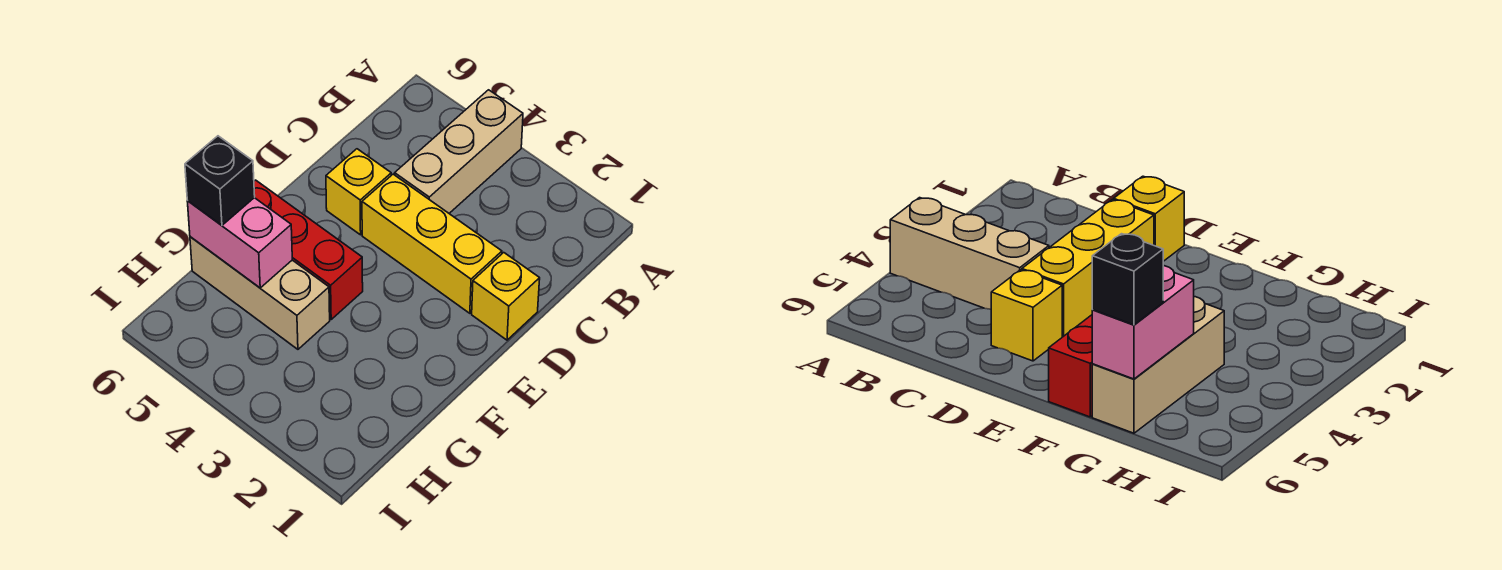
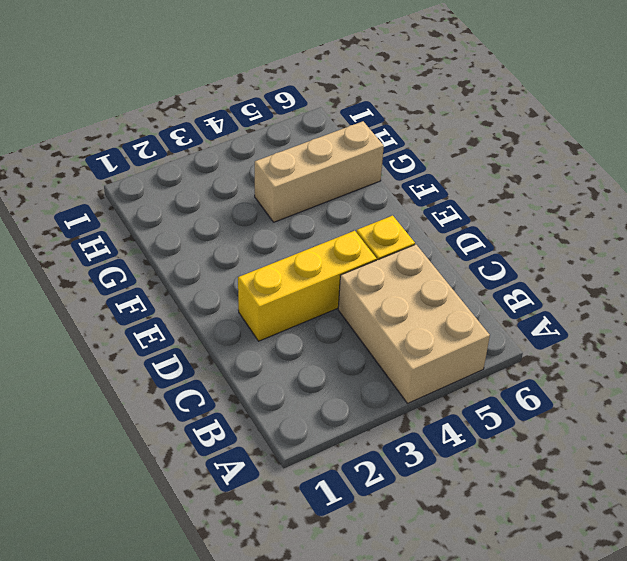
tan brick A4:C5 level 1 -> tan brick A4:C4 level 1
none -> yellow brick D1 level 1
none -> red brick F4:F6 level 1

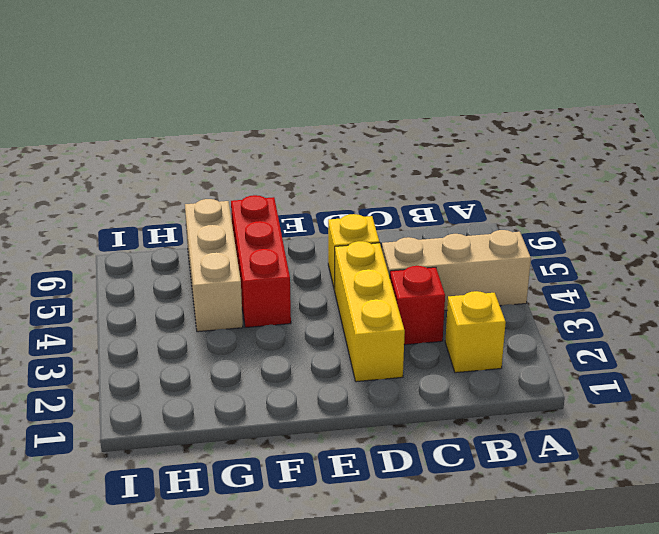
yellow brick B2 level 1 -> yellow brick D1 level 1
red brick C3 level 1 -> none
none -> pink brick G5:G6 level 2
none -> black brick G6 level 3

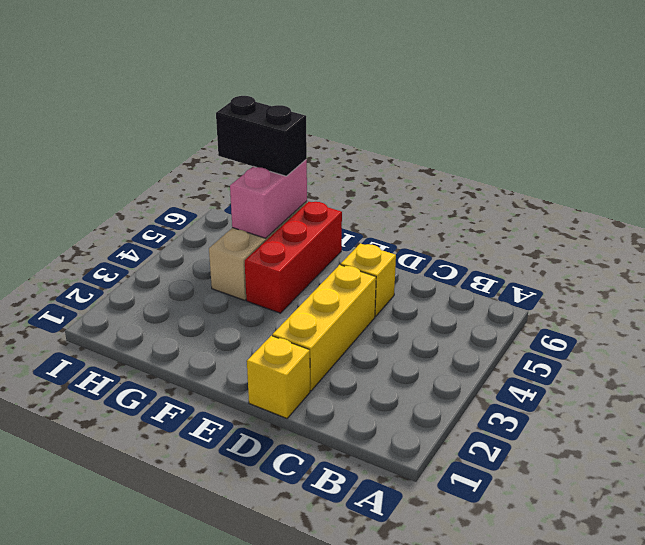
black brick G6:H6 level 3 -> black brick G6 level 3
none -> tan brick A4:C4 level 1

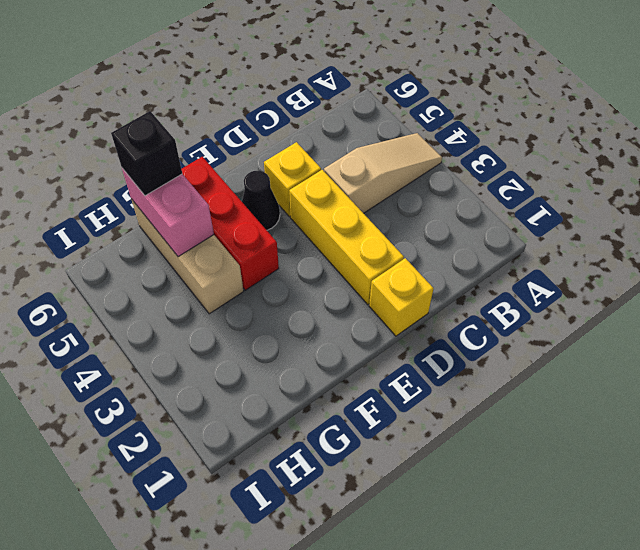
tan slope A4:C4 level 1 top C -> tan brick A4:C4 level 1
black cone E5 level 1 -> none

